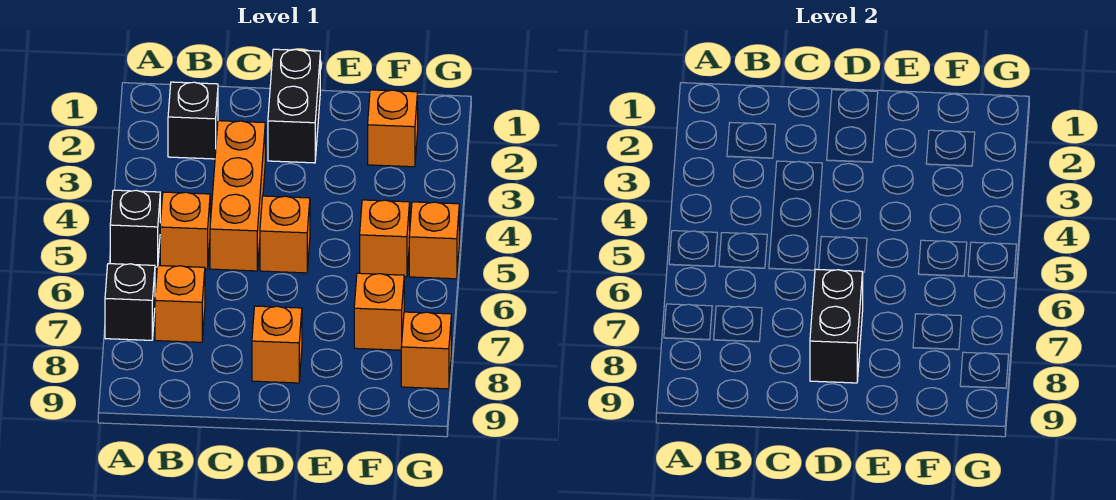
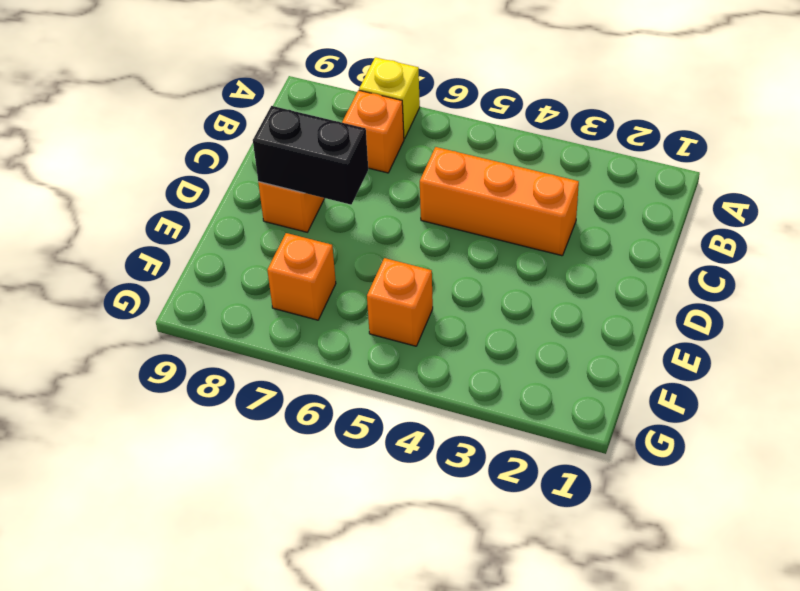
yellow brick A7 level 1 -> black brick A7 level 1
none -> black brick A5 level 1
none -> black brick B2 level 1
none -> orange brick B5 level 1

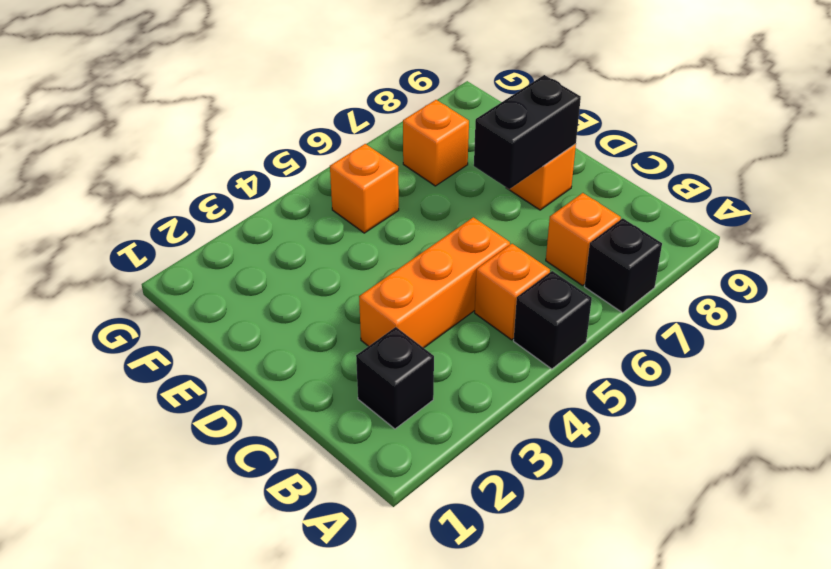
none -> black brick D1:D2 level 1
none -> orange brick D5 level 1
none -> orange brick F2 level 1

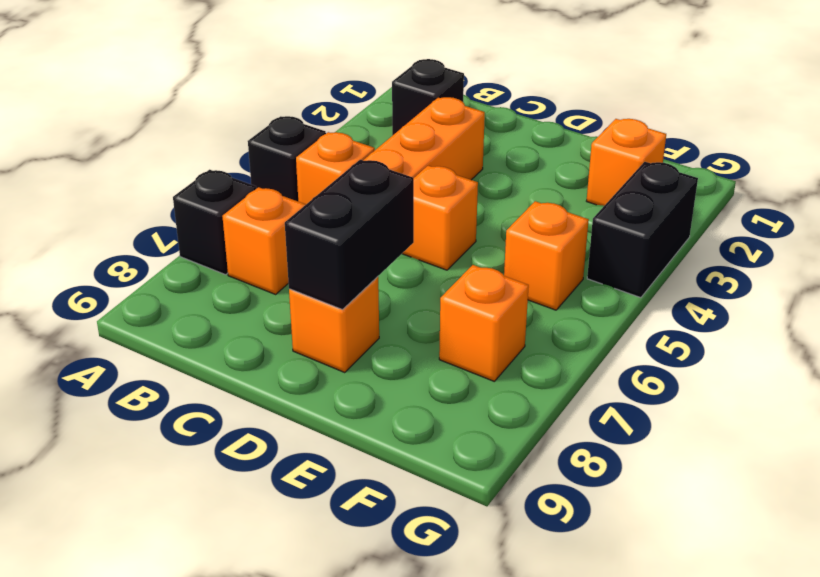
black brick G3:G4 level 1 -> black brick D1:D2 level 1
none -> orange brick G5 level 1
none -> orange brick G8 level 1

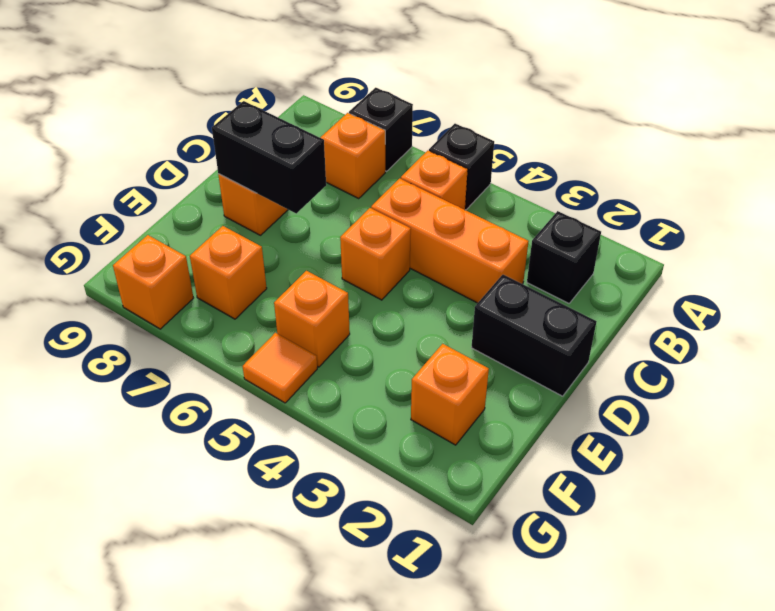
orange tile G5 level 1 -> orange brick G5 level 1

